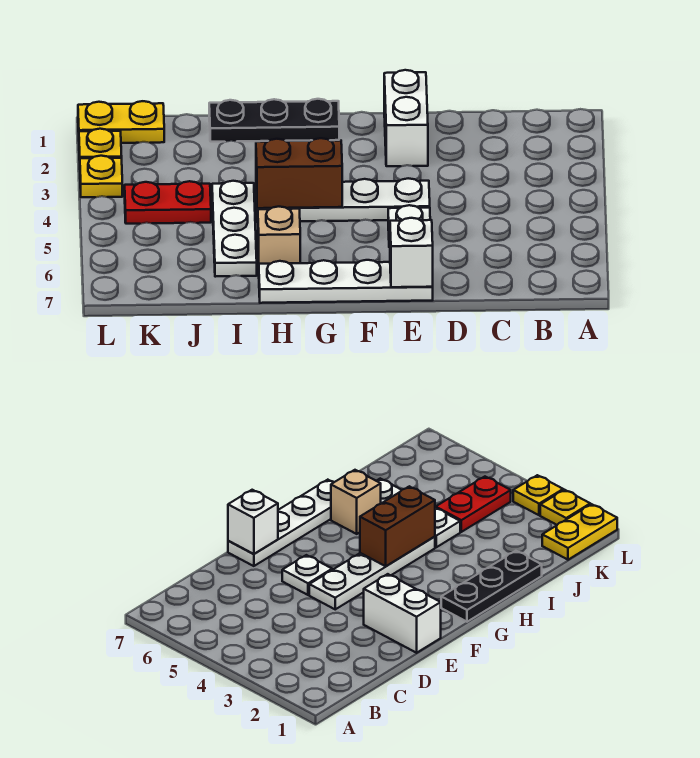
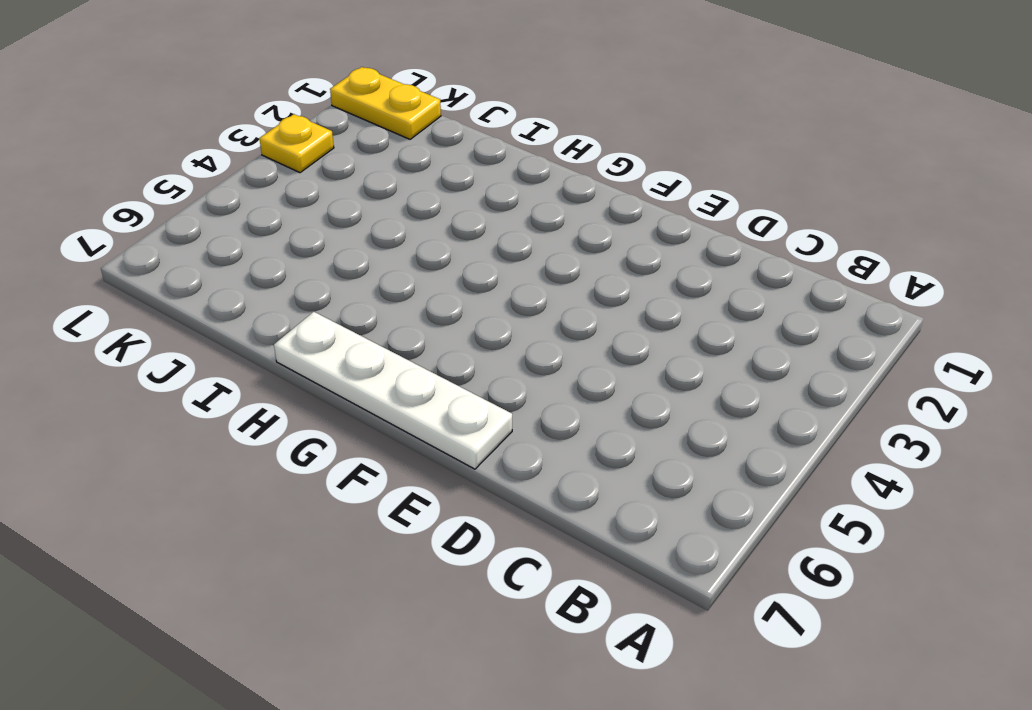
none -> white brick E1:E2 level 1
none -> white plate E4:H4 level 1
none -> white plate E5 level 1

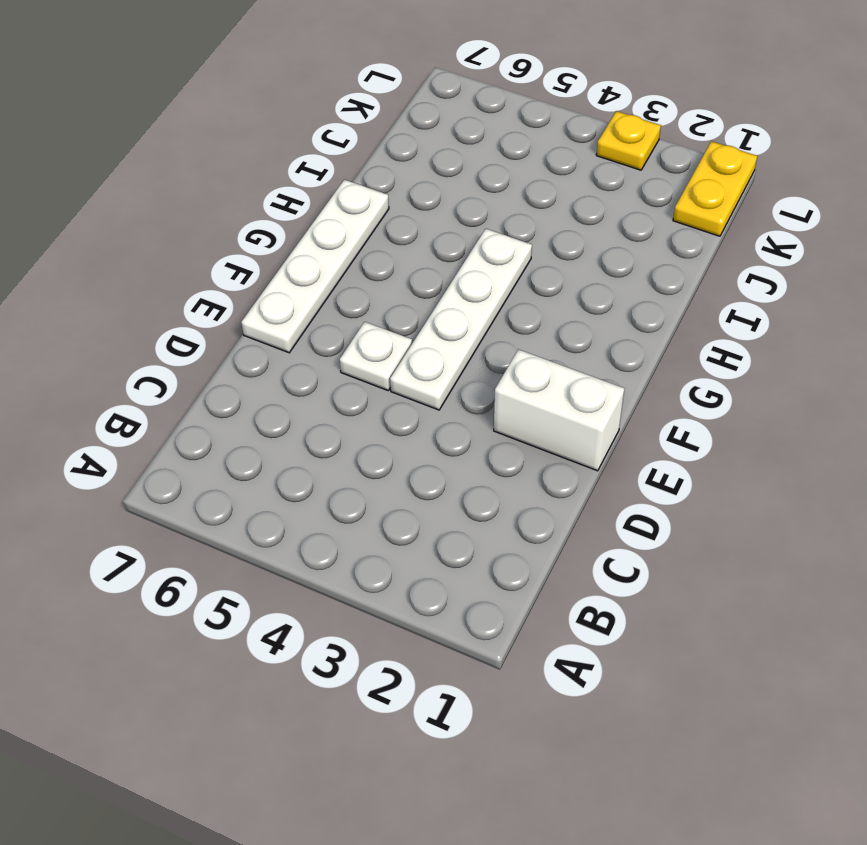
none -> black plate G1:I1 level 1
none -> tan brick H6 level 1
none -> white plate I4:I6 level 1

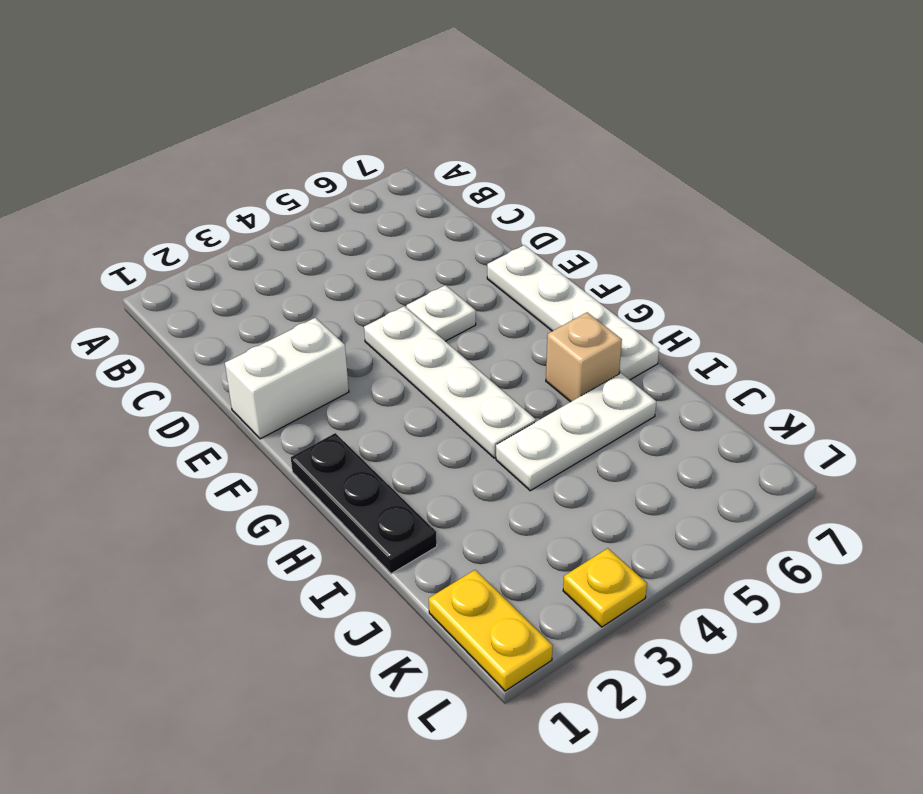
none -> red plate J4:K4 level 1
none -> yellow plate L2 level 1
none -> white brick E7 level 2

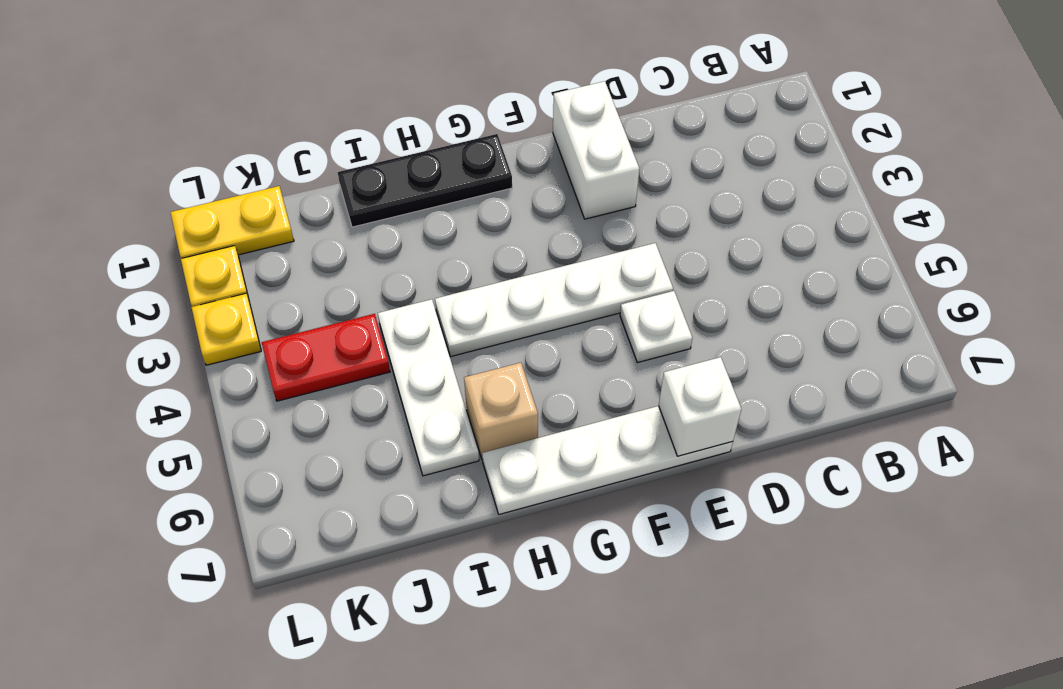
none -> brown brick G4:H4 level 2

